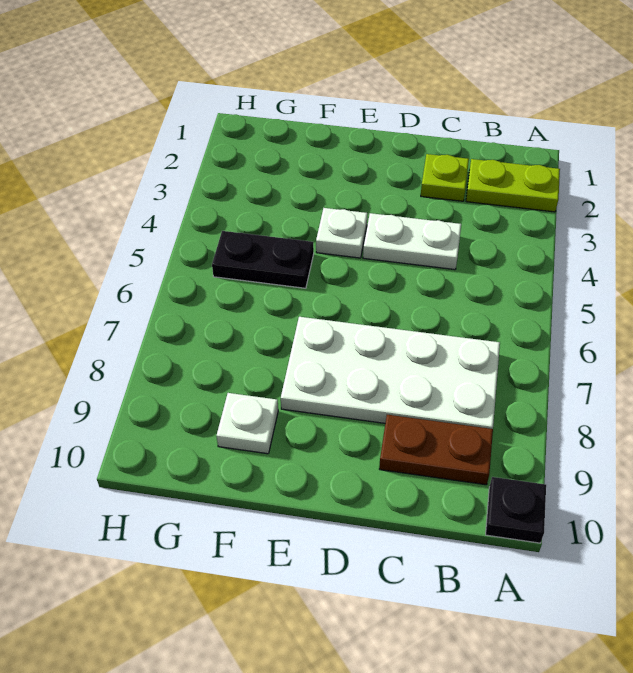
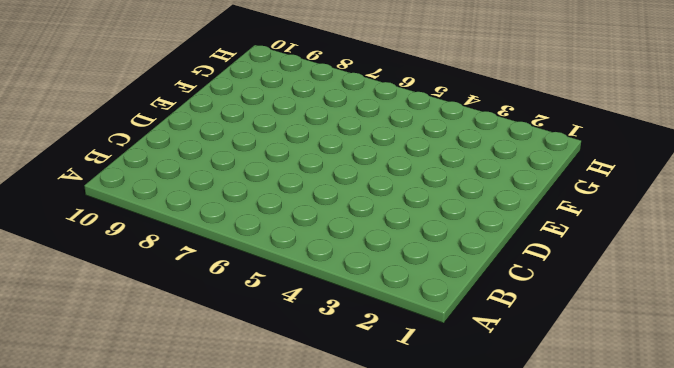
none -> lime plate A2:B2 level 1
none -> black plate A10 level 1

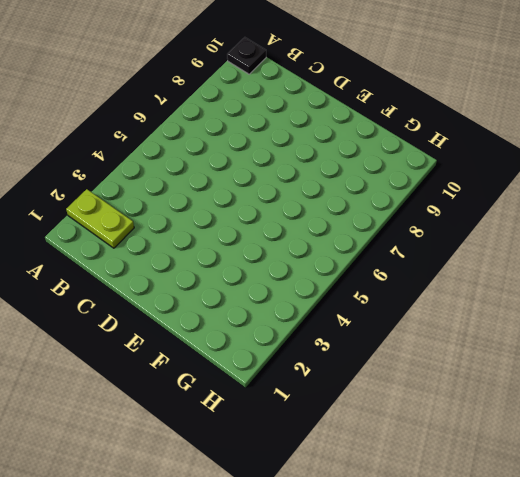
none -> white plate B7:E8 level 1
none -> brown plate B9:C9 level 1

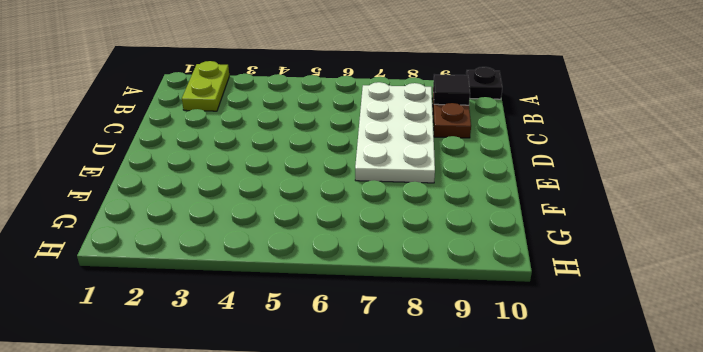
black tile B9 level 2 -> none
none -> lime plate C2 level 1
none -> white plate C4:D4 level 1

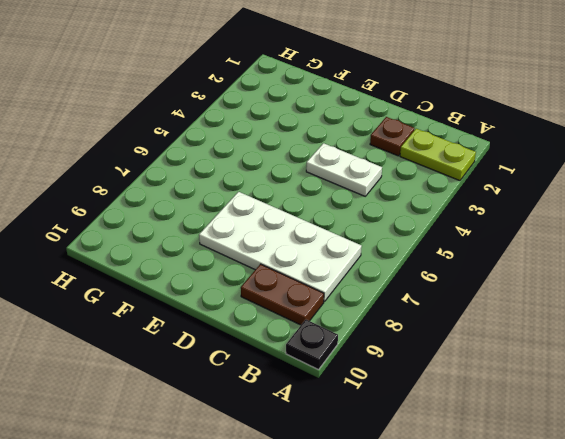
brown plate C2 level 1 -> lime plate C2 level 1
none -> white plate E4 level 1
none -> black plate F5:G5 level 1

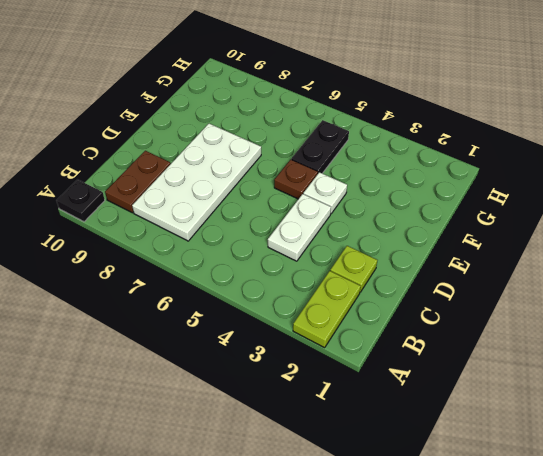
brown plate E5 level 1 -> none
none -> white plate F9 level 1

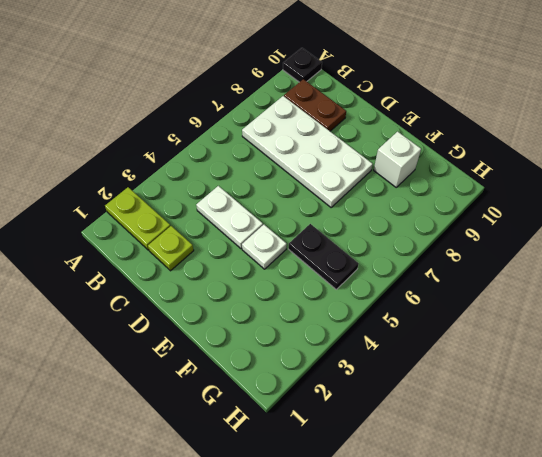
white brick F9 level 1 -> white plate F9 level 1

